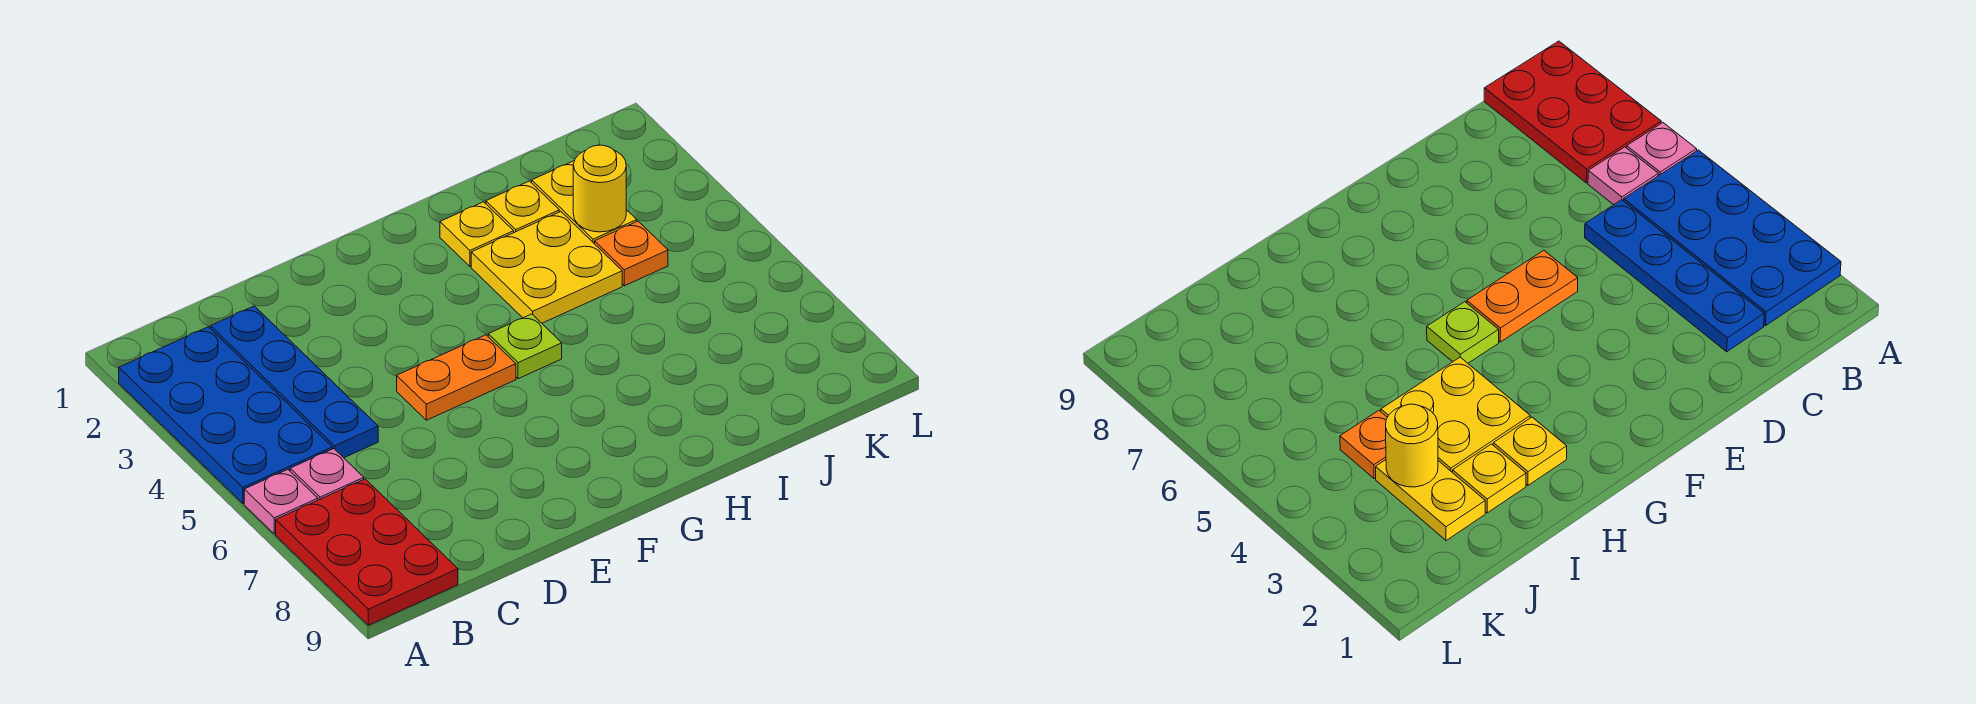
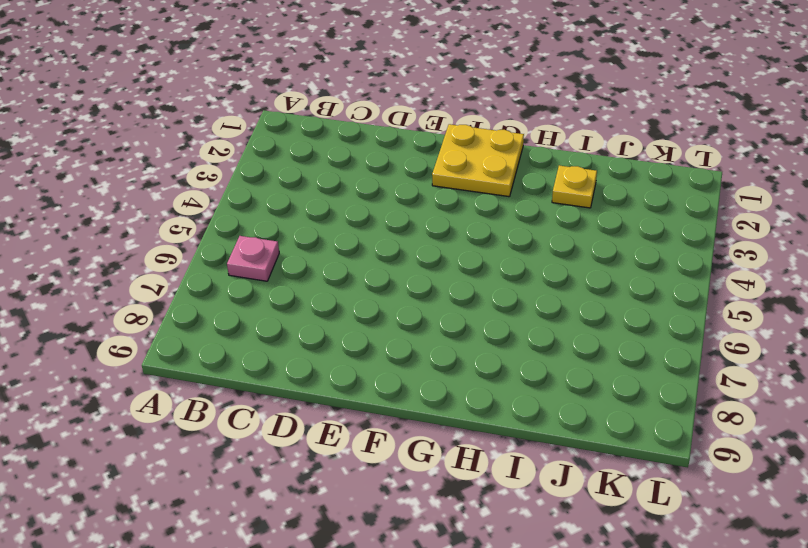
yellow plate F1:G2 level 1 -> yellow plate H3:I4 level 1
none -> blue plate A2:B5 level 1
none -> pink plate A6 level 1
none -> red plate A7:B9 level 1

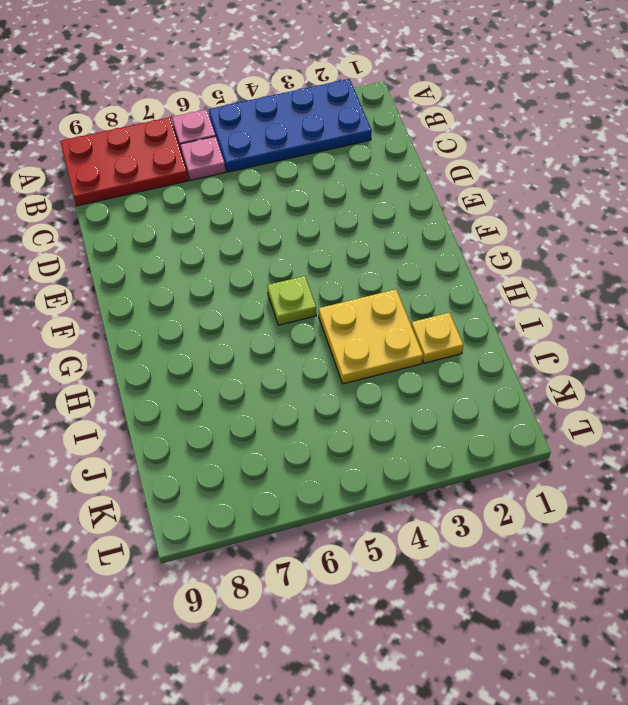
none -> blue plate C2:C5 level 1
none -> orange plate E5:F5 level 1
none -> yellow plate H2 level 1

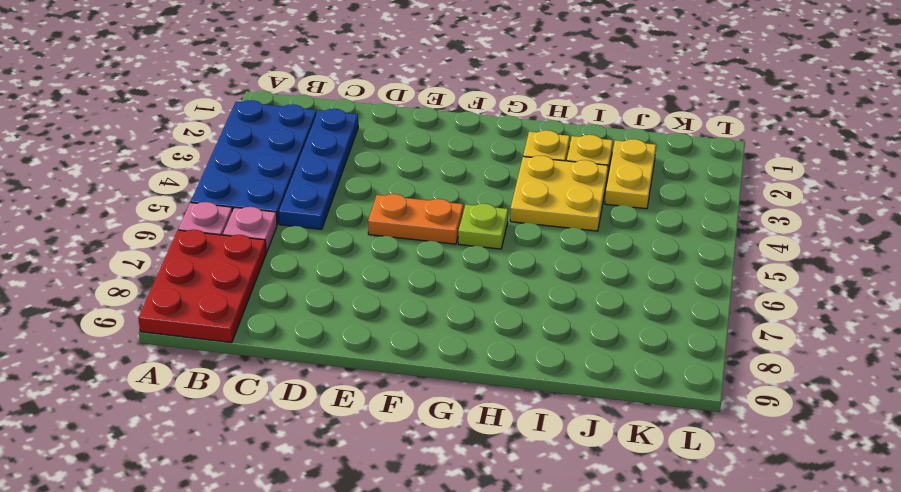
none -> orange plate J4 level 1
none -> yellow round brick J3 level 2

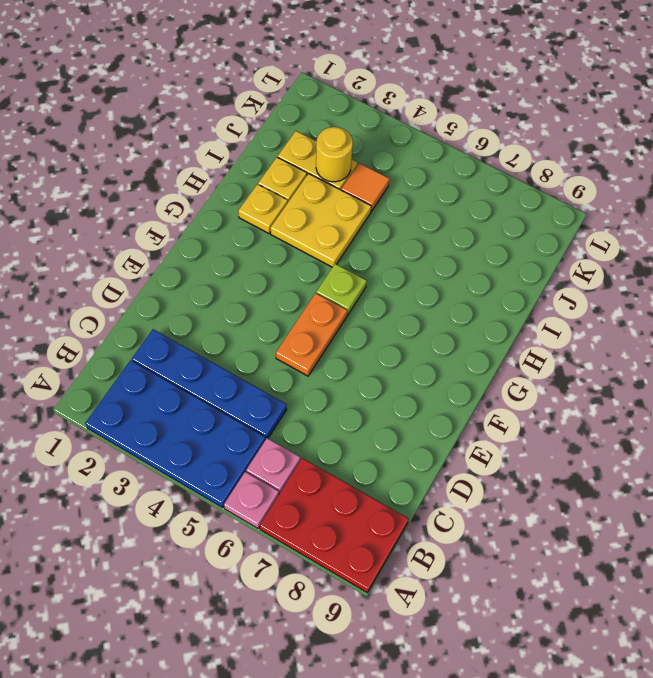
orange tile J4 level 1 -> orange plate J4 level 1

